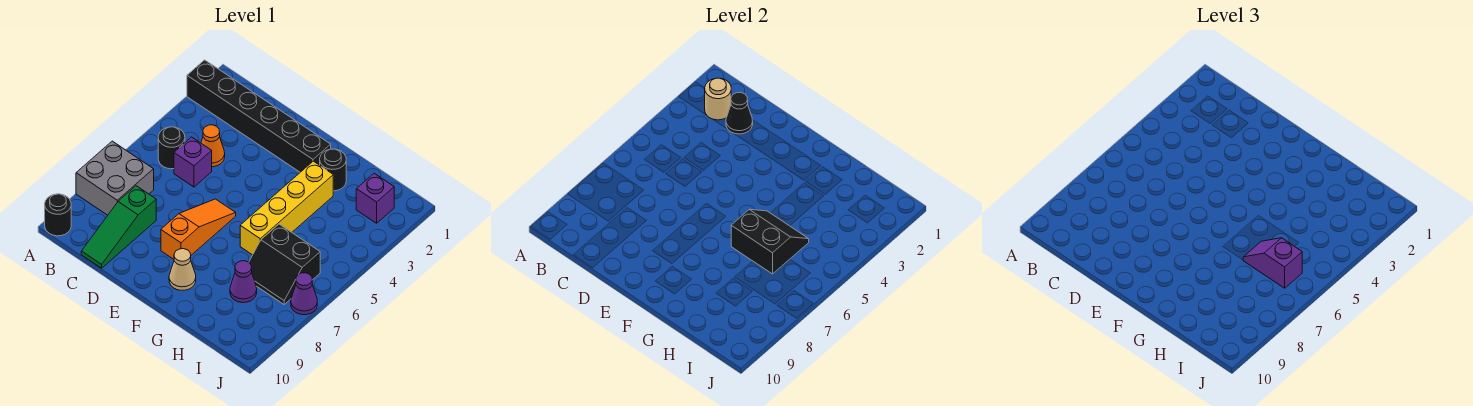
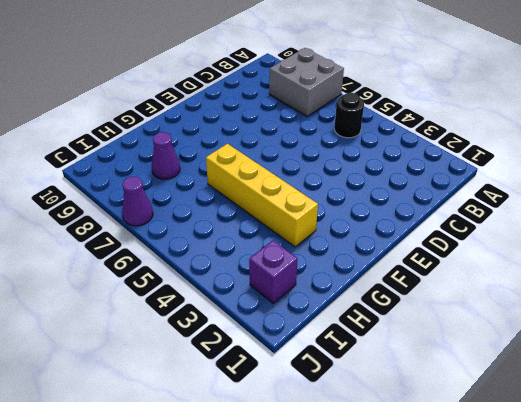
none -> black brick A2:F2 level 1
none -> black round brick A10 level 1
none -> orange cone C4 level 1

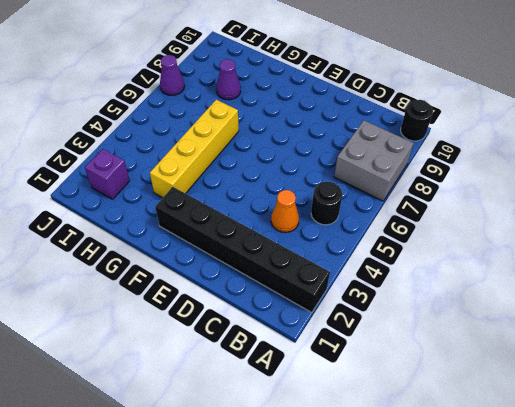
none -> purple brick C5 level 1
none -> green slope C8:C10 level 1 top 8
none -> orange slope E6:E8 level 1 top 8

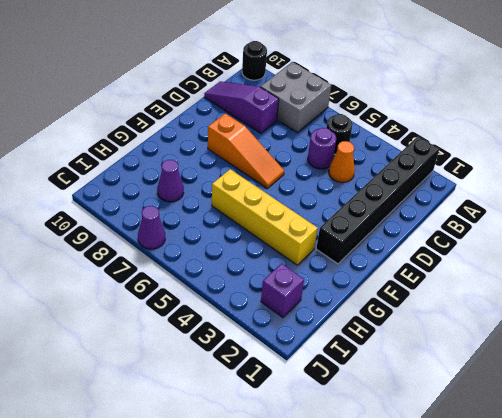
purple round brick C5 level 1 -> purple brick C5 level 1
purple slope C8:C10 level 1 top 8 -> green slope C8:C10 level 1 top 8
none -> tan cone F9 level 1
none -> black round brick G2 level 1
none -> black slope H6:I7 level 1 top 6

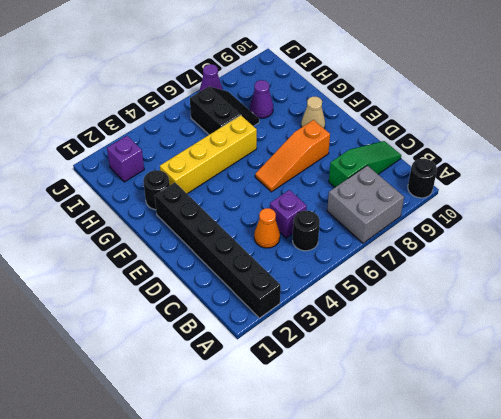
none -> tan round brick B2 level 2
none -> black cone C2 level 2
none -> black slope G5:H6 level 2 top 6

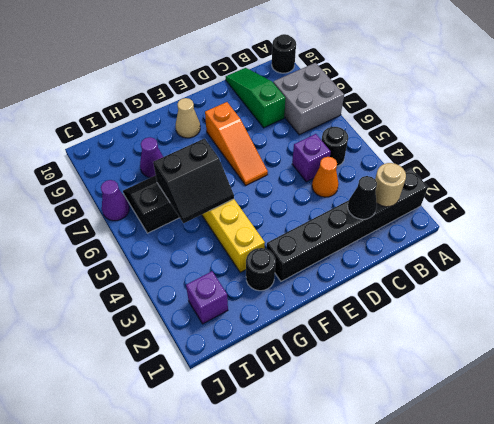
none -> purple slope H6:I6 level 3 top I

